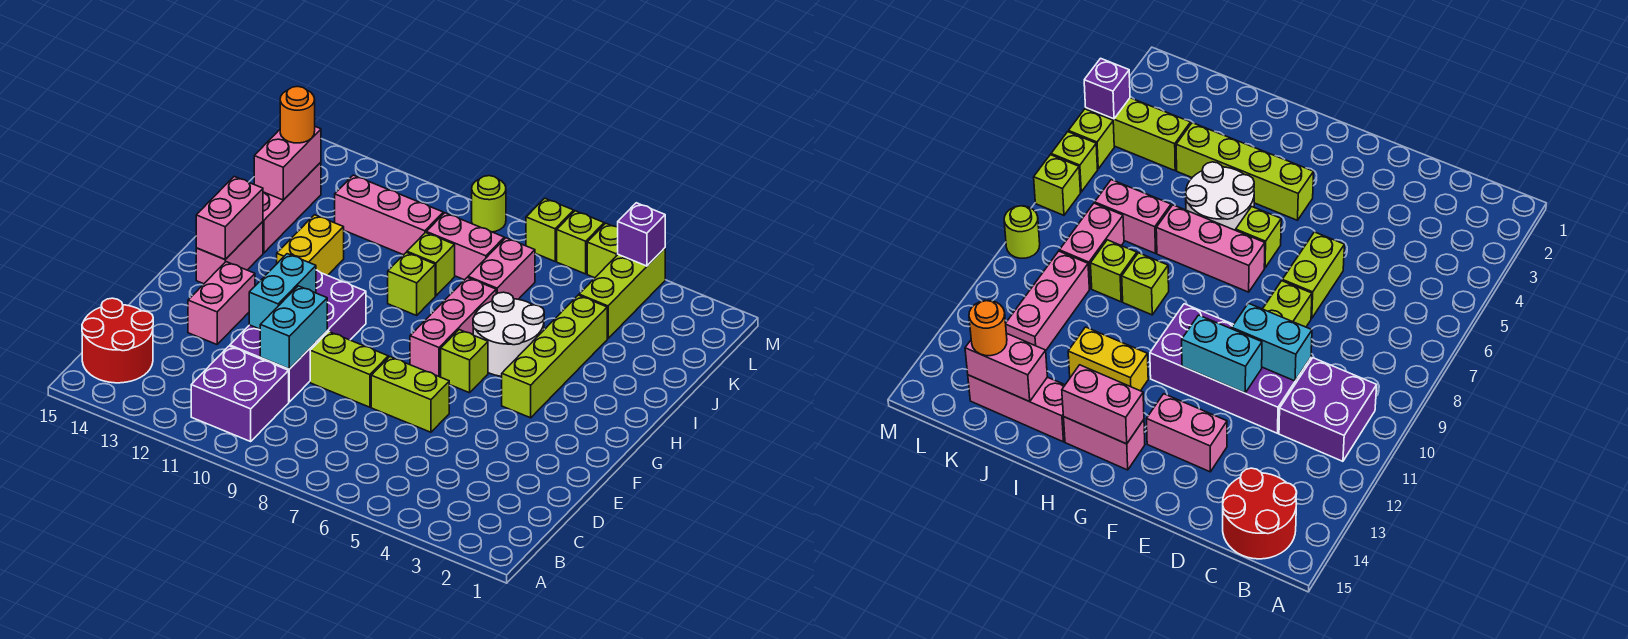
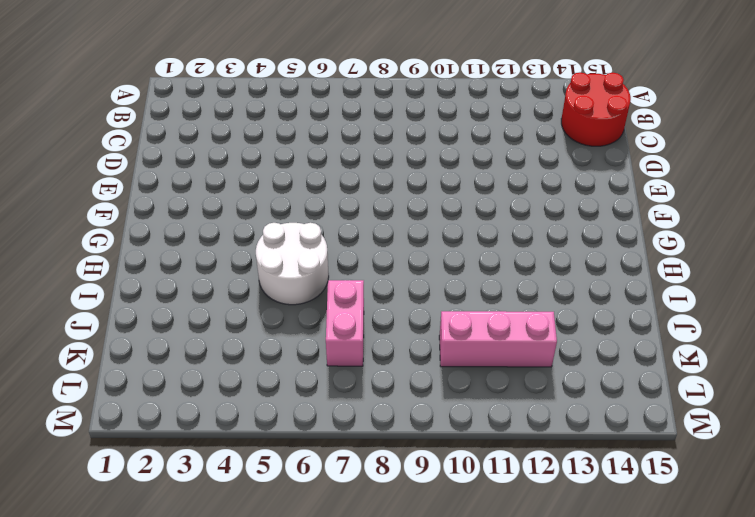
none -> purple brick B10:C11 level 1
none -> purple brick D10:G11 level 1
none -> lime brick E6:E7 level 1

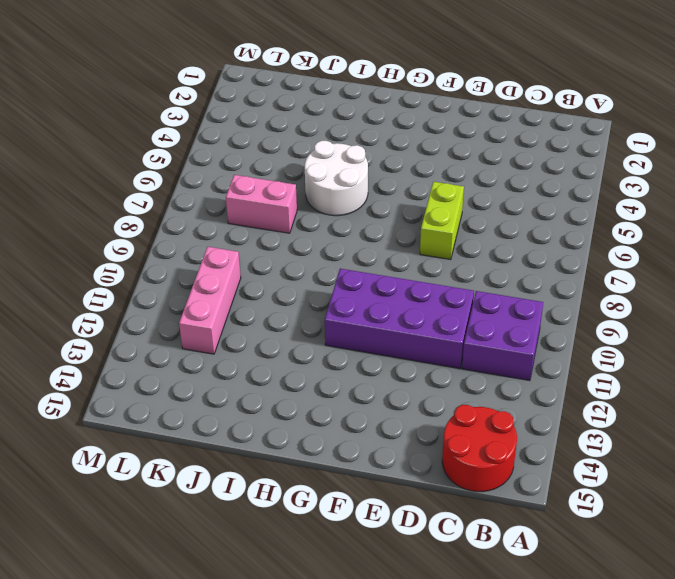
none -> lime brick E8:E9 level 1
none -> pink brick E13:F13 level 1
none -> lime brick G4:J4 level 1

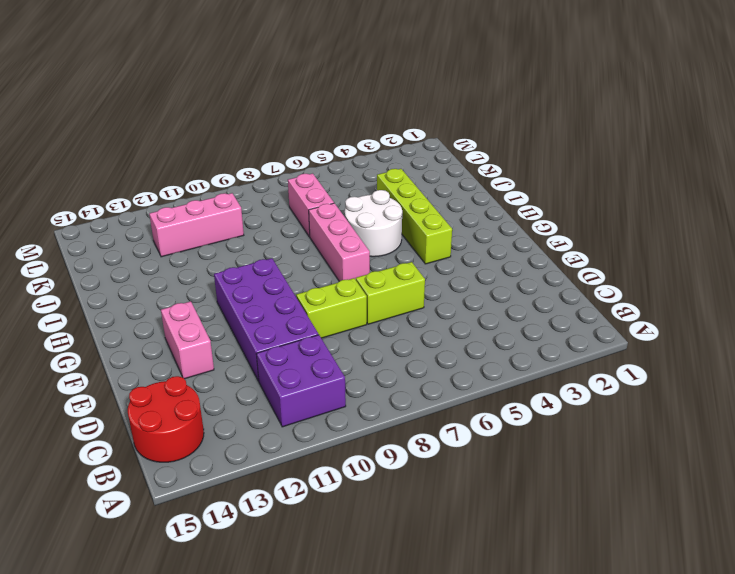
none -> lime brick G6 level 1
none -> pink brick G14:H14 level 1
none -> yellow brick H12:I12 level 1

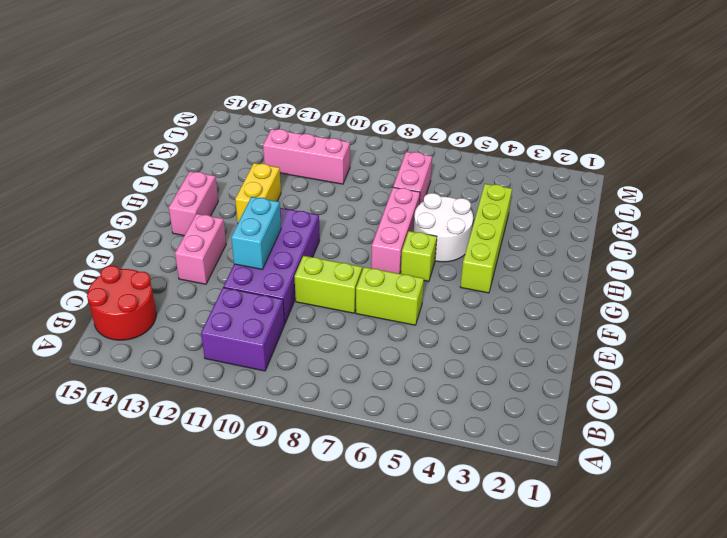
none -> lime brick I9 level 1
none -> pink brick I14:K14 level 1
none -> lime brick J9 level 1

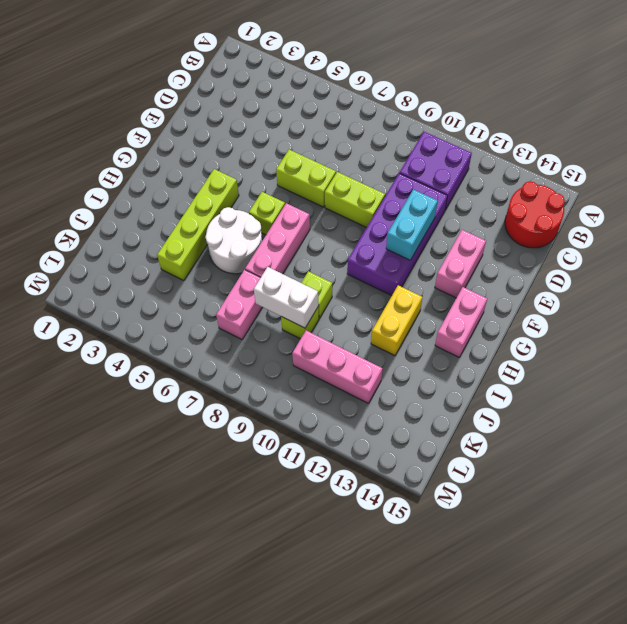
white brick J8:J9 level 2 -> none
none -> pink brick I14:K14 level 1
none -> lime brick K4:M4 level 1
none -> pink brick K8:K9 level 1

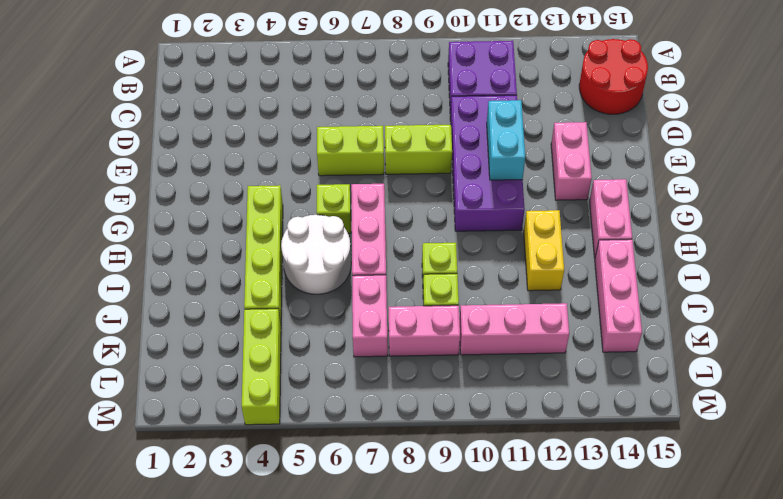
none -> lime brick M5 level 1
none -> lime brick M6 level 1
none -> lime brick M7 level 1

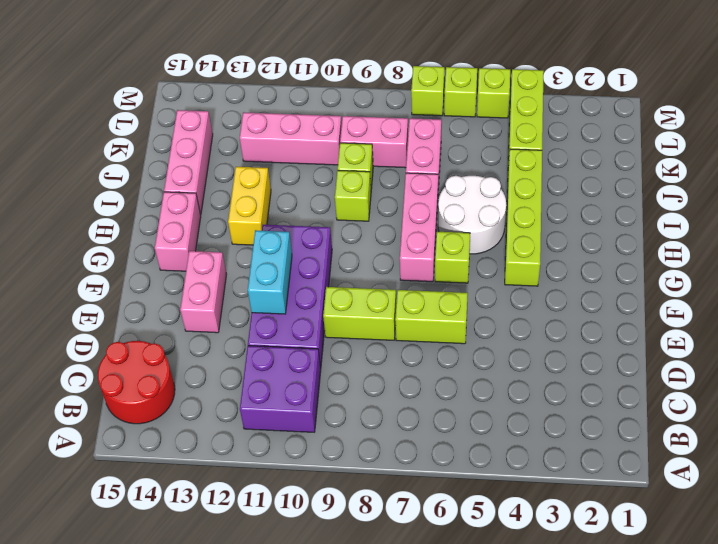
none -> lime round brick M9 level 1
none -> cyan brick D10:E10 level 2
none -> pink brick G14:H14 level 2

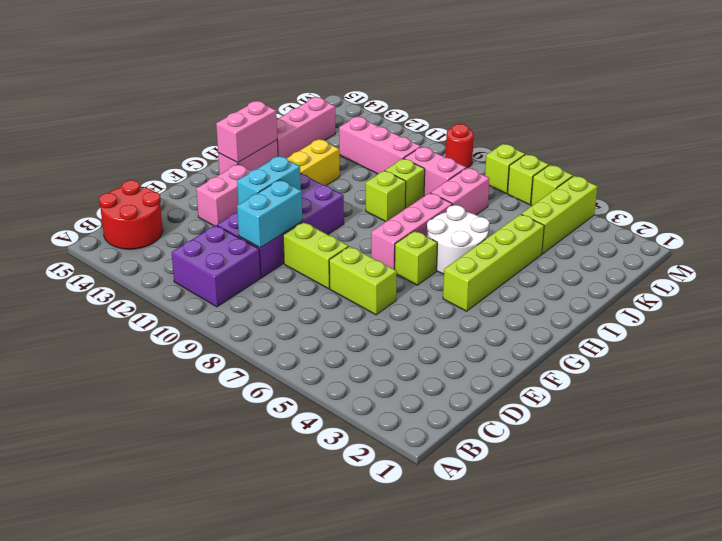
red round brick M9 level 1 -> lime round brick M9 level 1
none -> pink brick J14:K14 level 2
none -> purple brick M4 level 2
none -> orange round brick K14 level 3

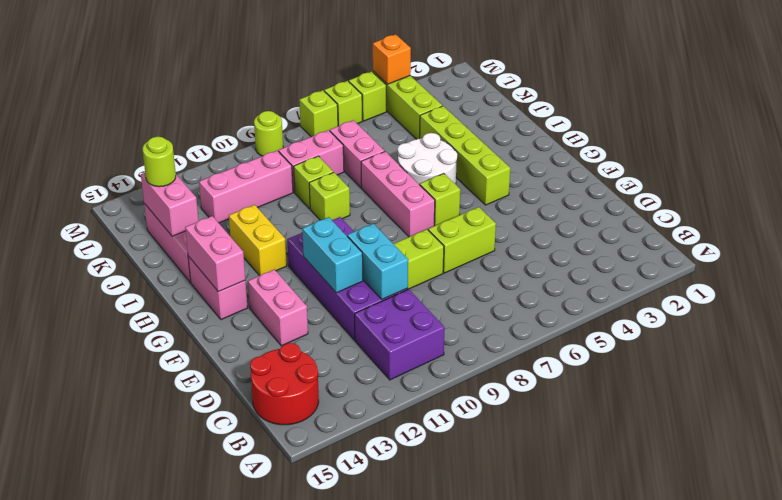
lime round brick K14 level 3 -> orange round brick K14 level 3
orange brick M4 level 2 -> purple brick M4 level 2

